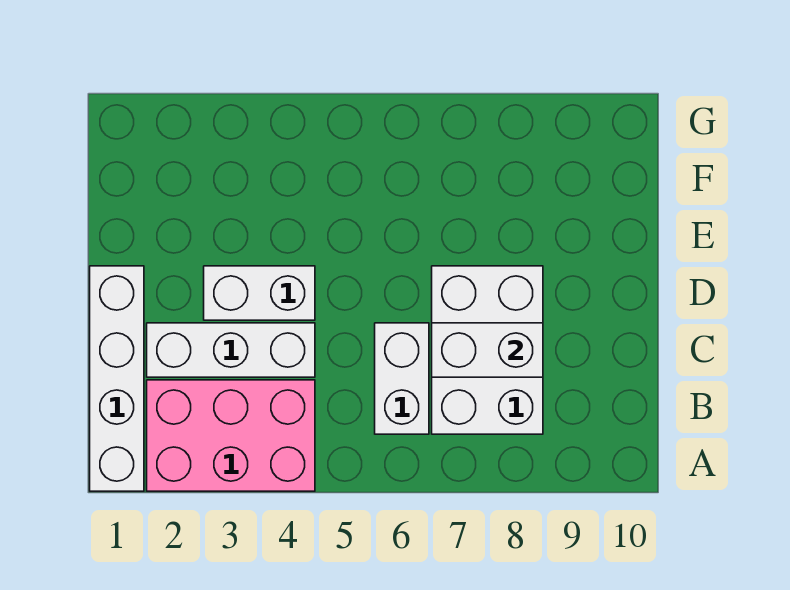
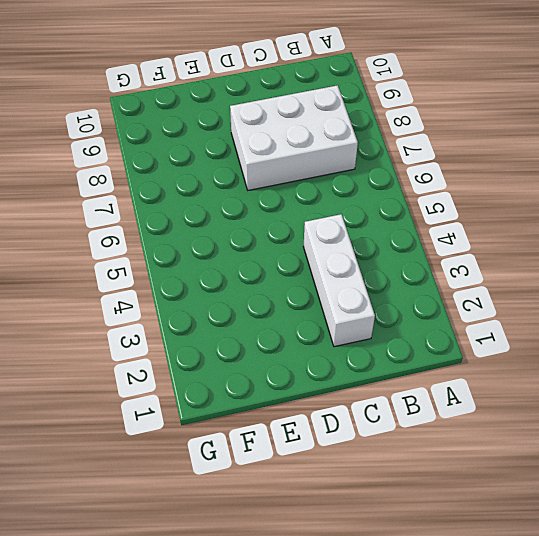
none -> white brick A1:D1 level 1
none -> pink brick A2:B4 level 1

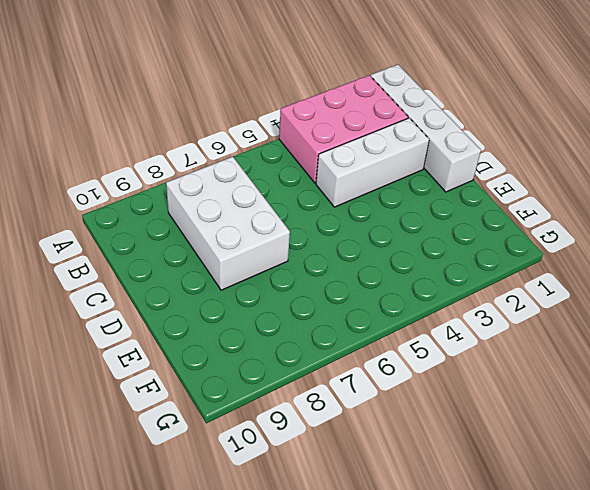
none -> white brick B6:C6 level 1
none -> white brick D3:D4 level 1

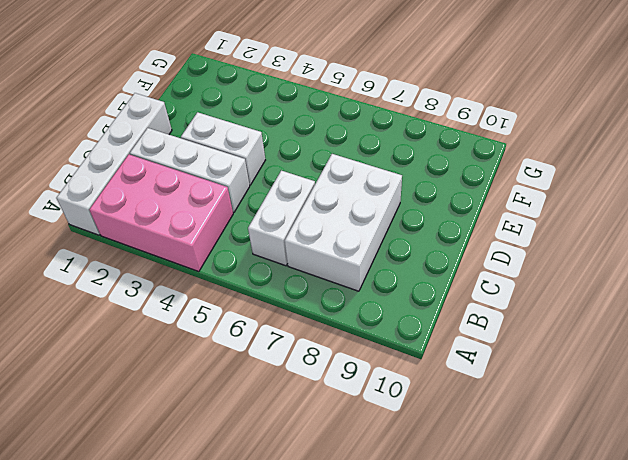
none -> white brick C7:C8 level 2

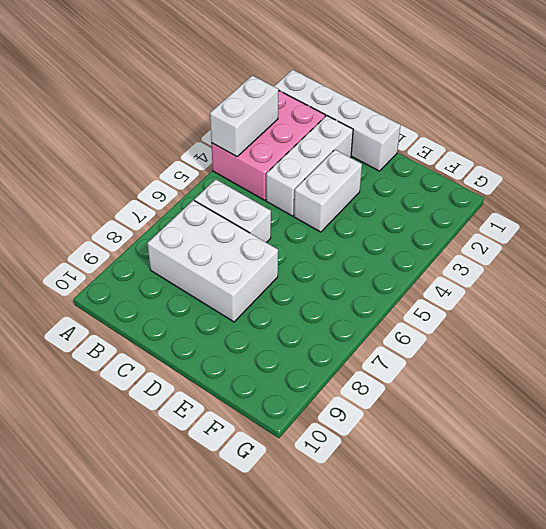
white brick A3:A4 level 2 -> white brick C7:C8 level 2

